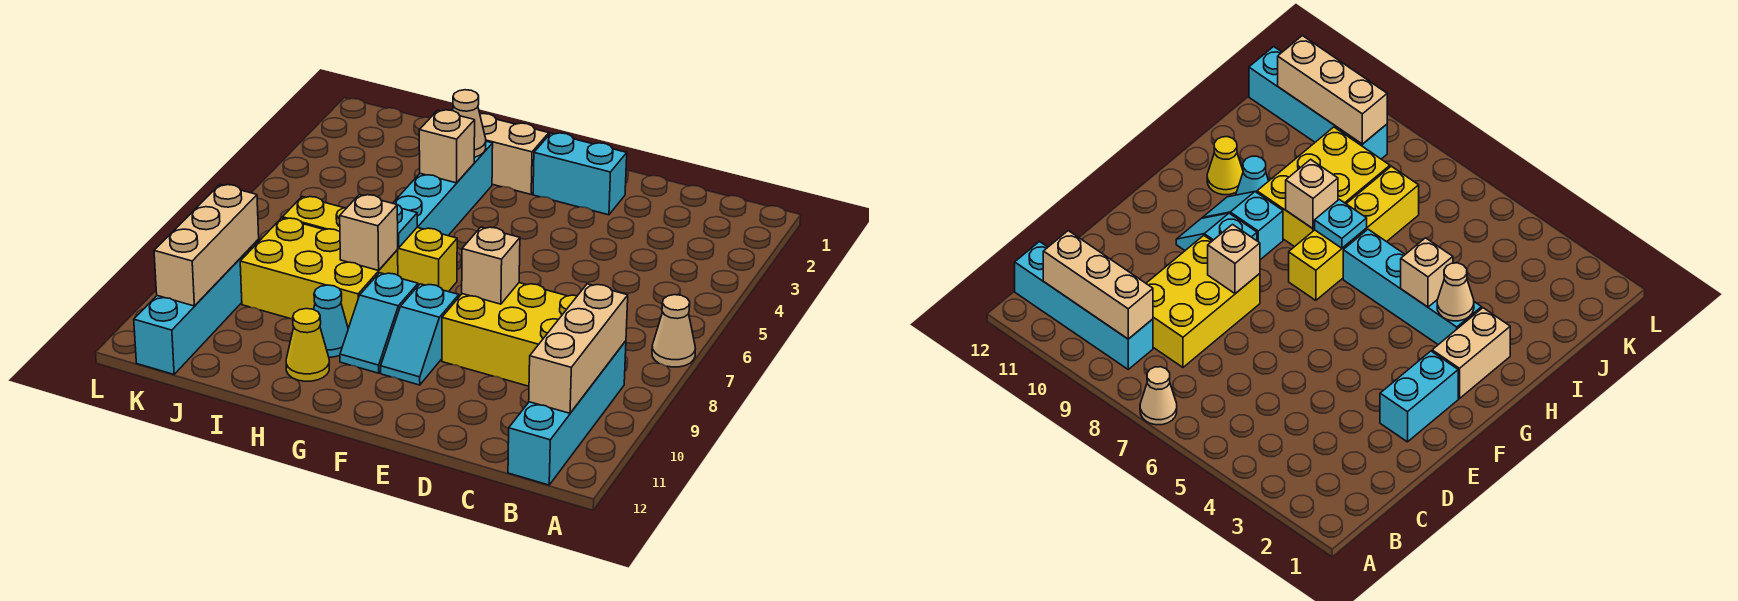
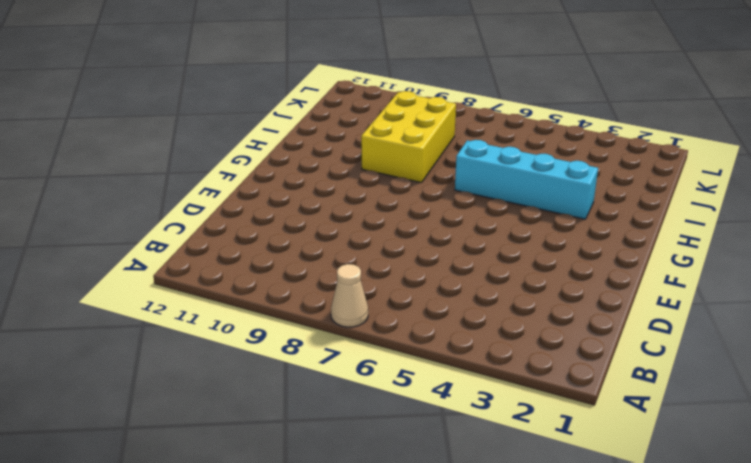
none -> cyan brick B9:B12 level 1
none -> yellow brick C8:E9 level 1
none -> cyan brick E2:F2 level 1

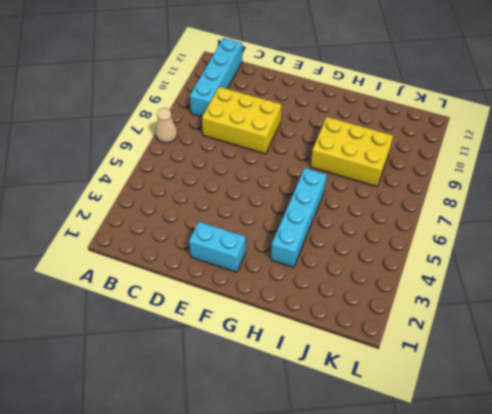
none -> cyan slope F9:F10 level 1 top 9
none -> tan brick G2:H2 level 1
none -> yellow brick G7:J7 level 1

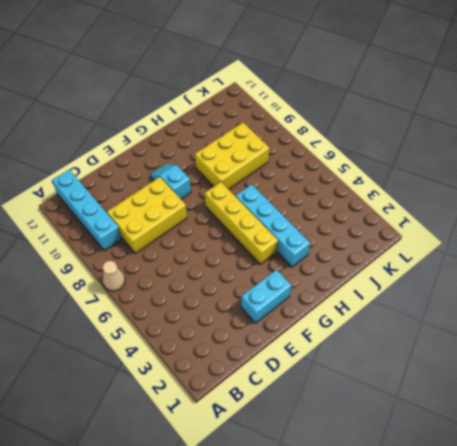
yellow brick G4:G7 level 1 -> yellow brick G7:J7 level 1
none -> tan brick G2:H2 level 1
none -> cyan slope G9:G10 level 1 top 9
none -> cyan cone H10 level 1

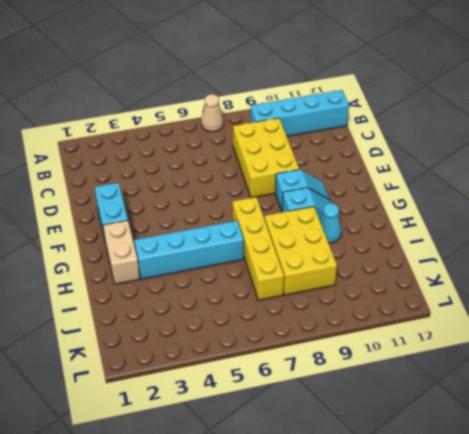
none -> yellow cone H11 level 1
none -> cyan brick K9:K12 level 1
none -> tan brick B9:B11 level 2

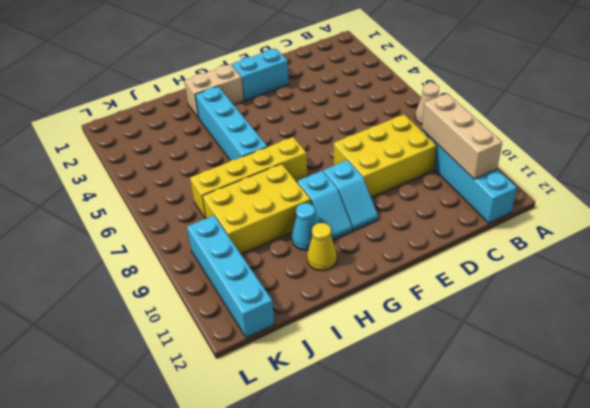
none -> tan brick E8 level 2
none -> tan cone H3 level 2
none -> tan brick H4 level 2

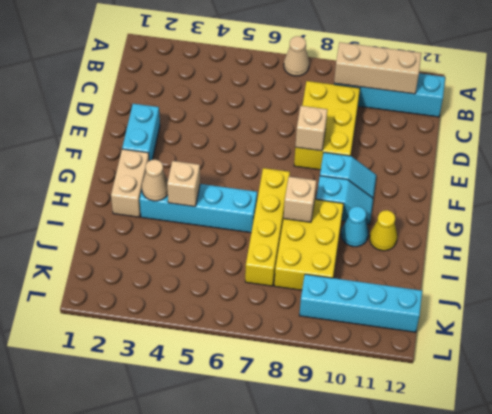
none -> cyan plate H7 level 2
none -> tan brick K9:K11 level 2

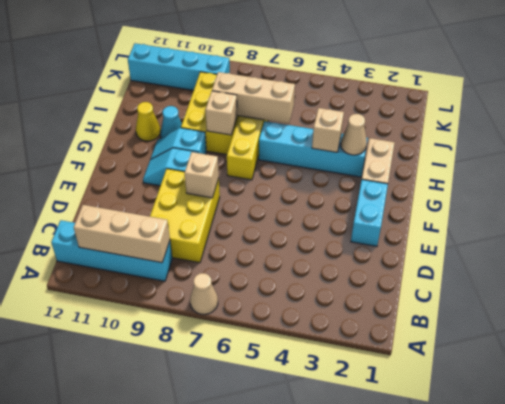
tan brick I6:I8 level 2 -> tan brick K9:K11 level 2
none -> cyan plate H7 level 2

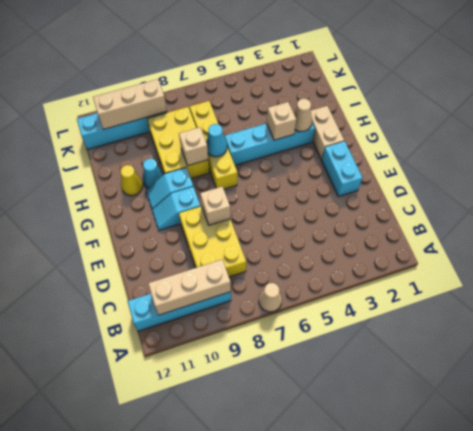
cyan cone H7 level 2 -> cyan plate H7 level 2

